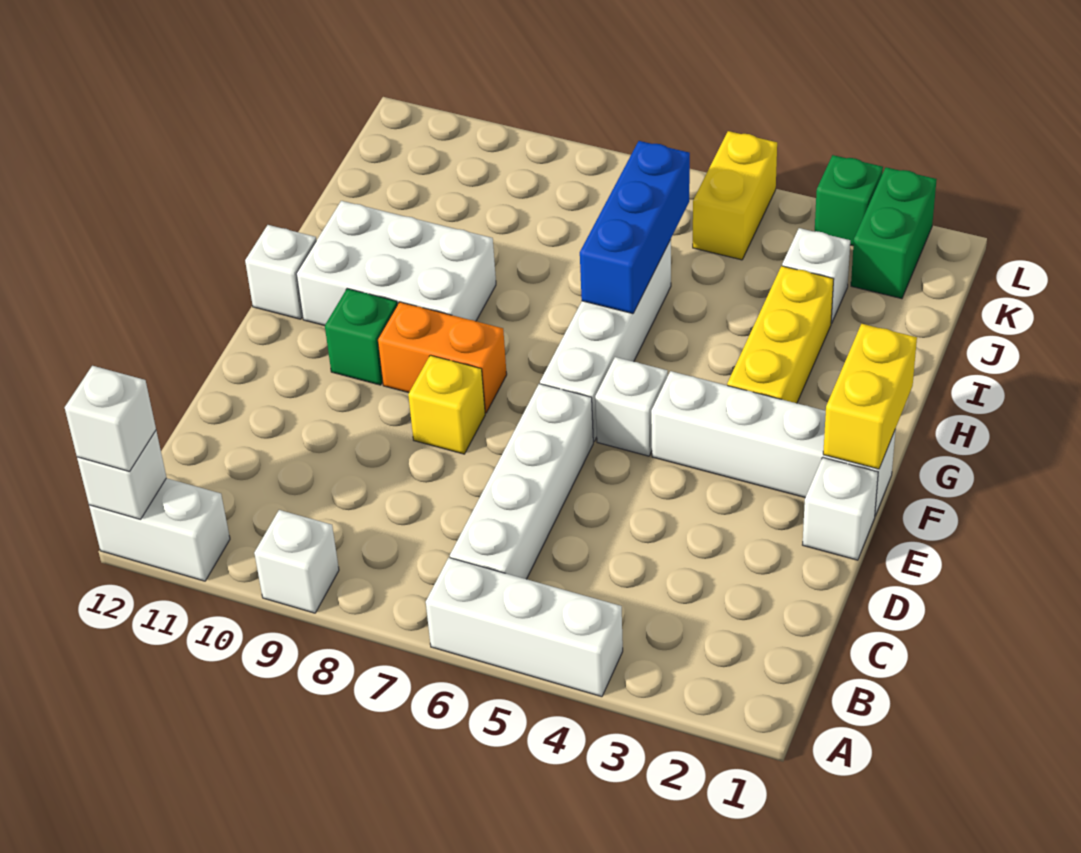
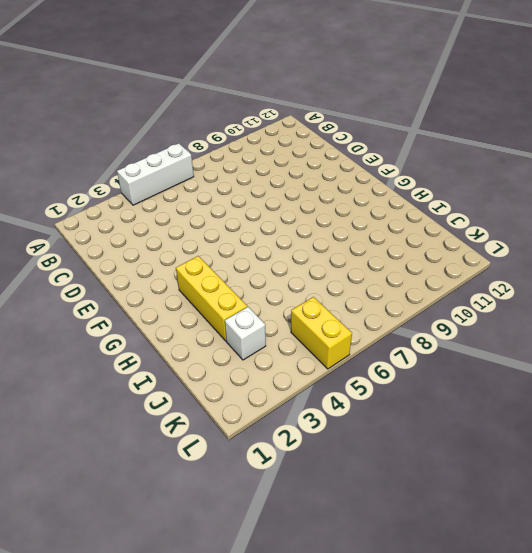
none -> white brick A9 level 1
none -> white brick A11:A12 level 1
none -> white brick B6:E6 level 1

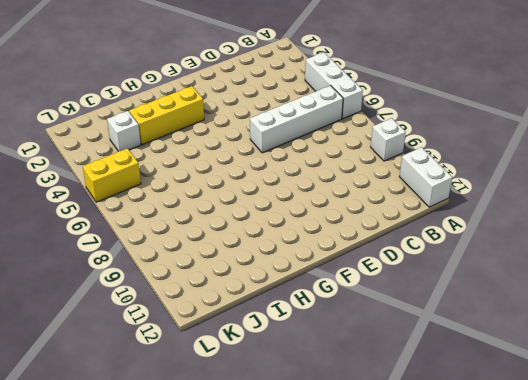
none -> white brick E1 level 1
none -> yellow brick E8 level 1
none -> white brick F1:F4 level 1

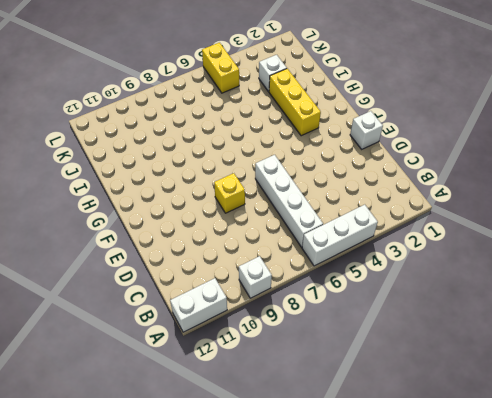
none -> white brick F1:F4 level 1
none -> white brick F5 level 1
none -> white brick F6:I6 level 1

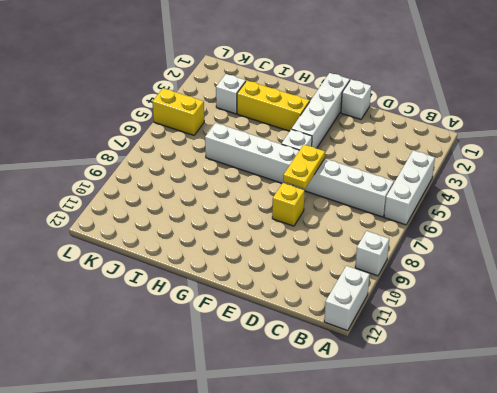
yellow plate E6:E7 level 2 -> none
none -> orange brick F8:F9 level 1
none -> green brick F10 level 1
none -> white brick G9:H11 level 1

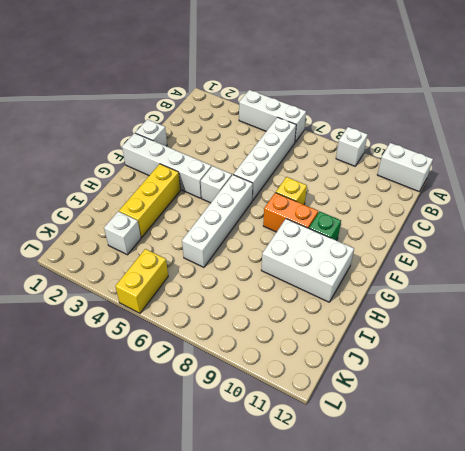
none -> white brick G12 level 1
none -> green brick K2:L2 level 1
none -> green brick L3 level 1

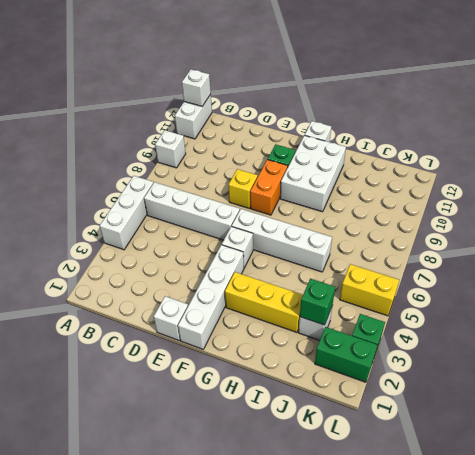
green brick J3 level 2 -> none
none -> yellow brick F1:G1 level 2
none -> blue brick H6:J6 level 2
none -> white brick A12 level 3

